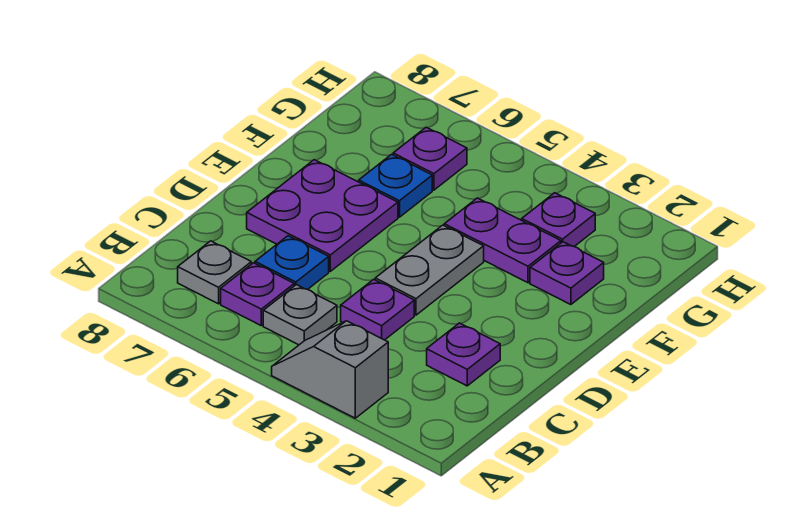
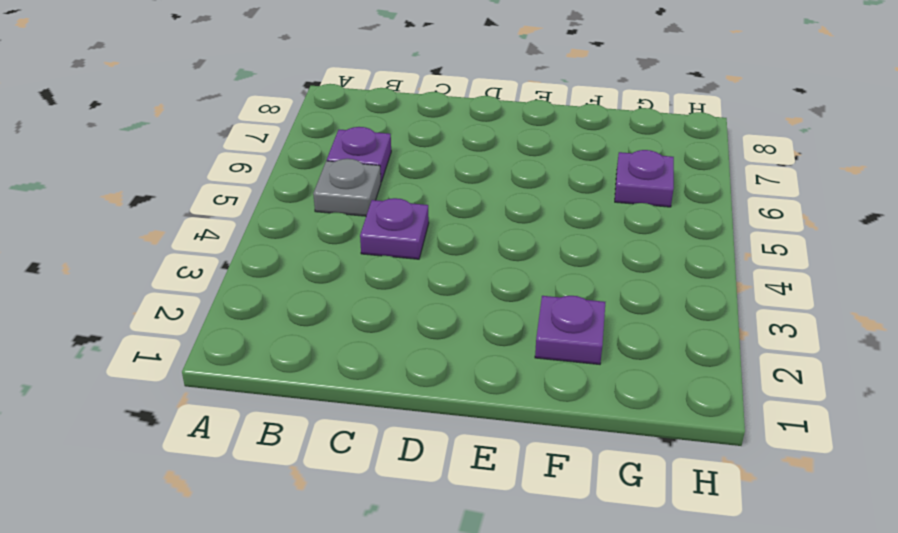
none -> grey slope A3:A4 level 1 top 3
none -> grey plate B7 level 1
none -> purple plate C2 level 1

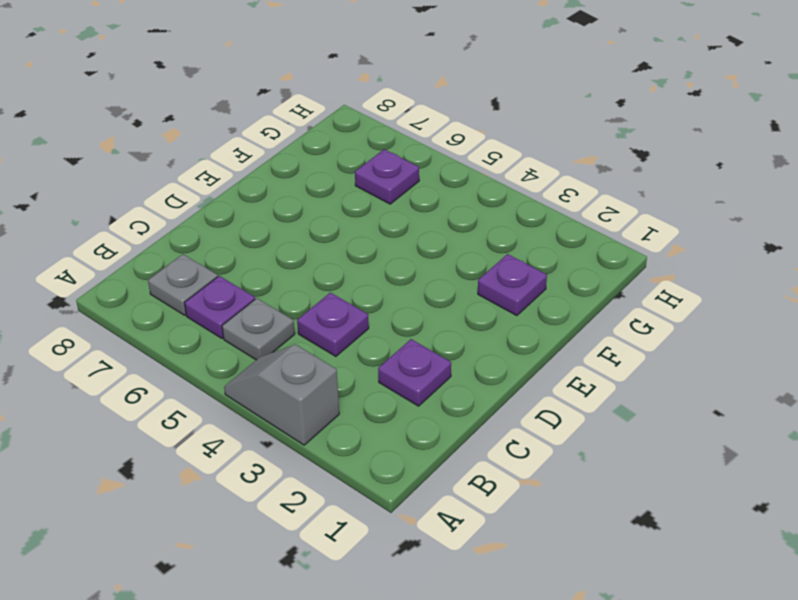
none -> blue plate C6 level 1
none -> grey plate D4:E4 level 1
none -> purple plate D6:E7 level 1

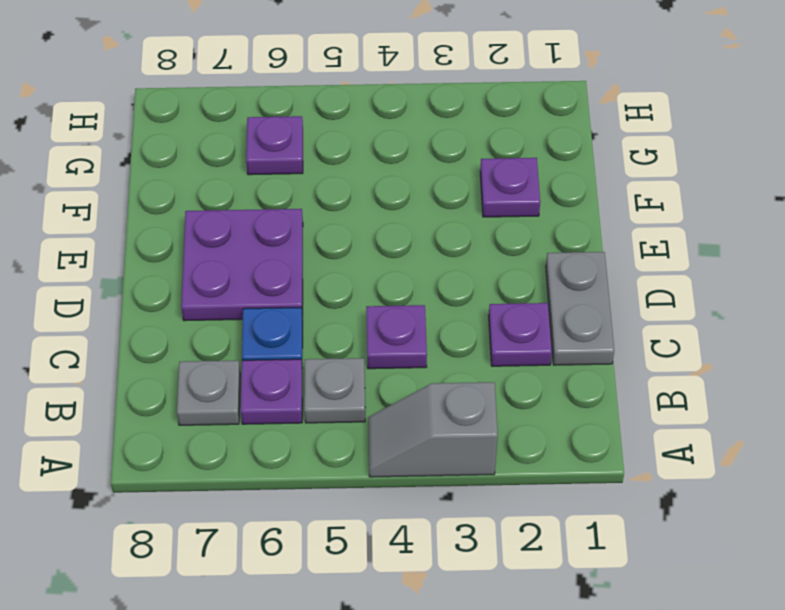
grey plate C1:D1 level 1 -> grey plate D4:E4 level 1
none -> purple plate F3:F4 level 1
none -> blue plate F6 level 1
none -> purple plate G3 level 1

